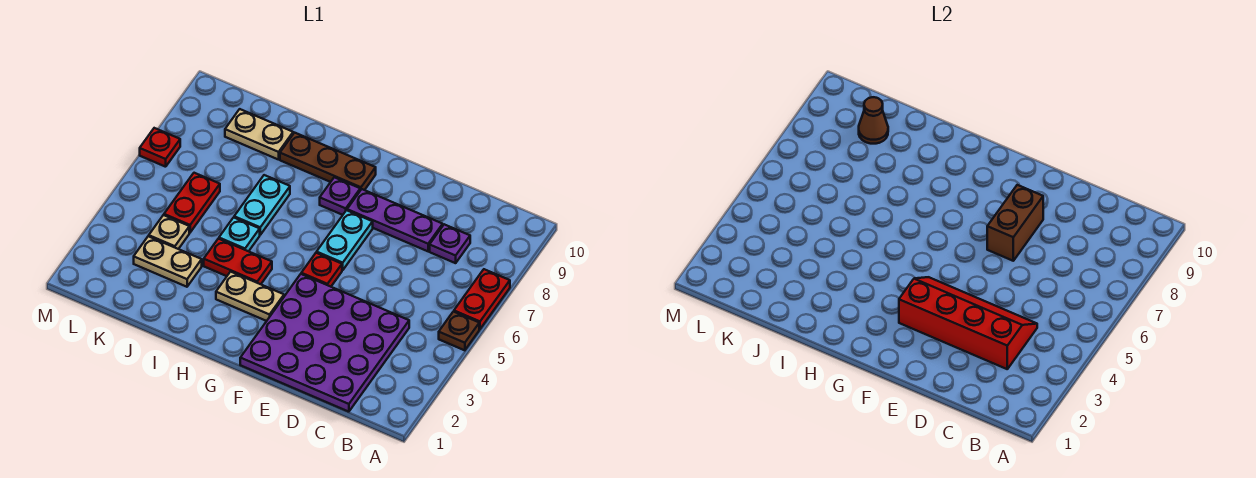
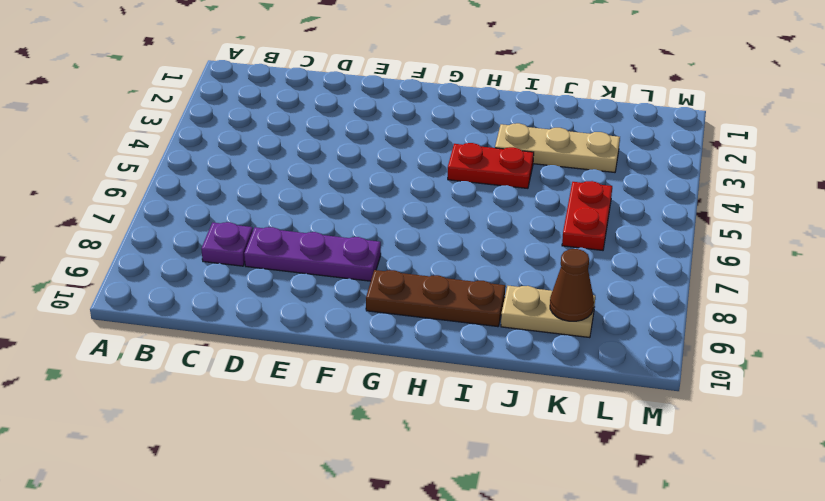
tan plate I3:K3 level 1 -> tan plate J3:K3 level 1
none -> brown plate A5 level 1
none -> red plate A6:A7 level 1
none -> purple plate C1:F4 level 1

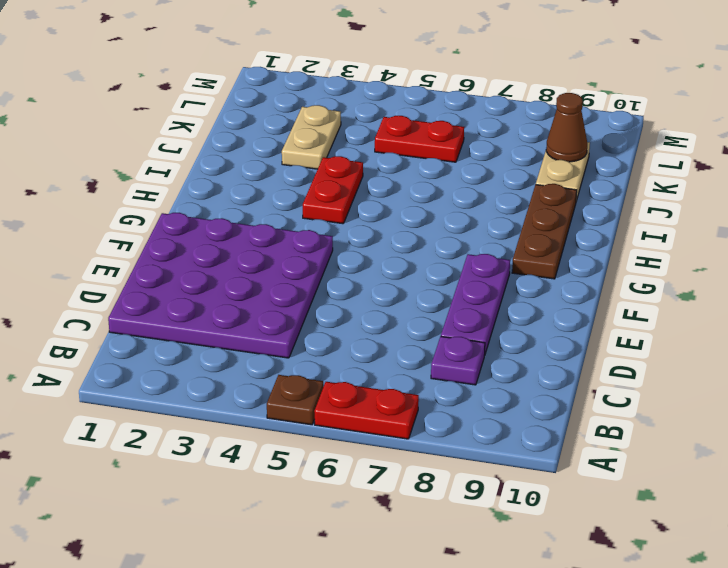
none -> red plate F5 level 1
none -> cyan plate F6:F7 level 1
none -> tan plate G3:H3 level 1

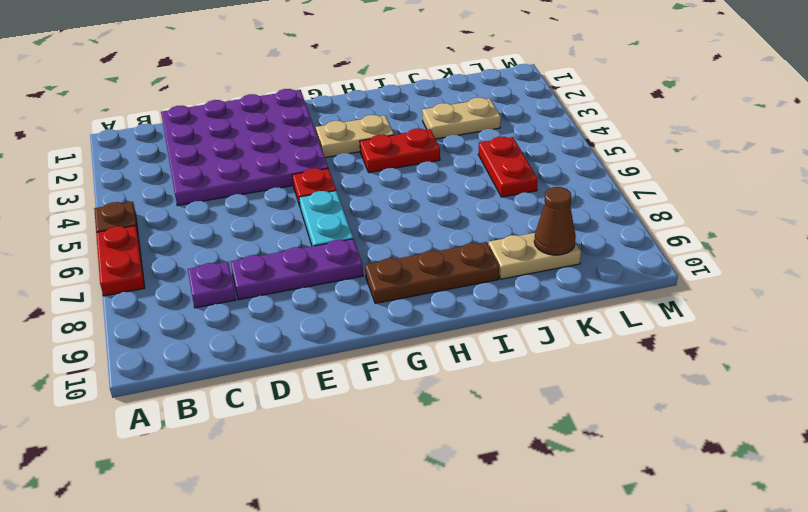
none -> purple plate G8 level 1
none -> cyan plate I5 level 1
none -> cyan plate I6:I7 level 1

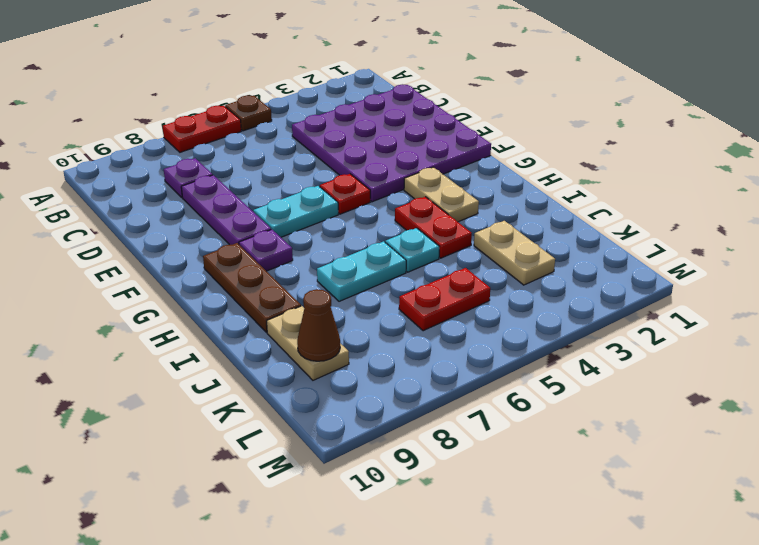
none -> tan plate K4 level 1
none -> red plate M7 level 1
none -> red slope C3:F4 level 2 top 3

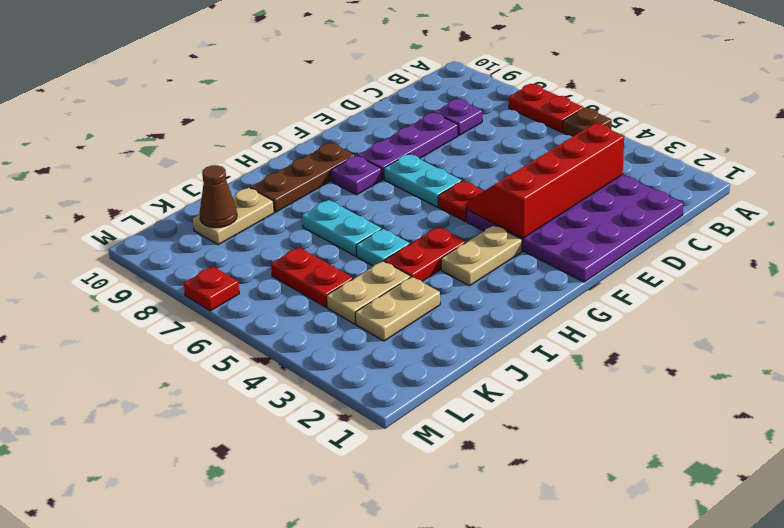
tan plate J4:K4 level 1 -> tan plate K4 level 1
none -> brown brick E7:E8 level 2

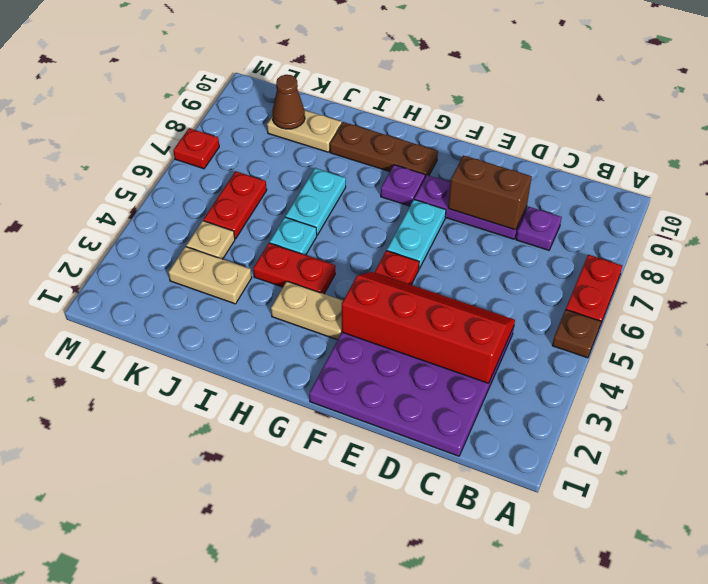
brown brick D8:E8 level 2 -> brown brick E7:E8 level 2

